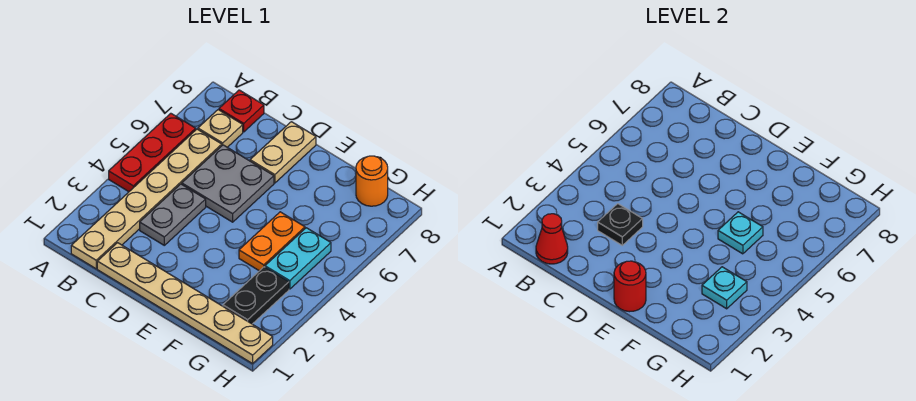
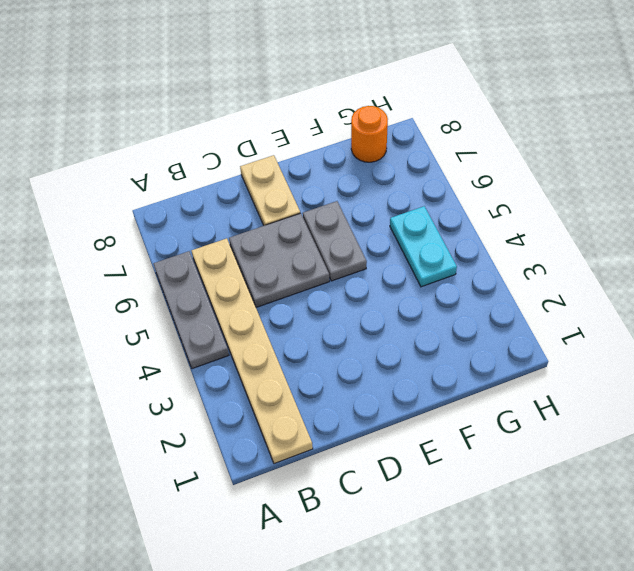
grey plate A4:A6 level 1 -> red plate A4:A6 level 1
grey plate E5:E6 level 1 -> grey plate C3:C4 level 1
none -> tan plate B7 level 1
none -> red plate B8 level 1
none -> tan plate C1:H1 level 1

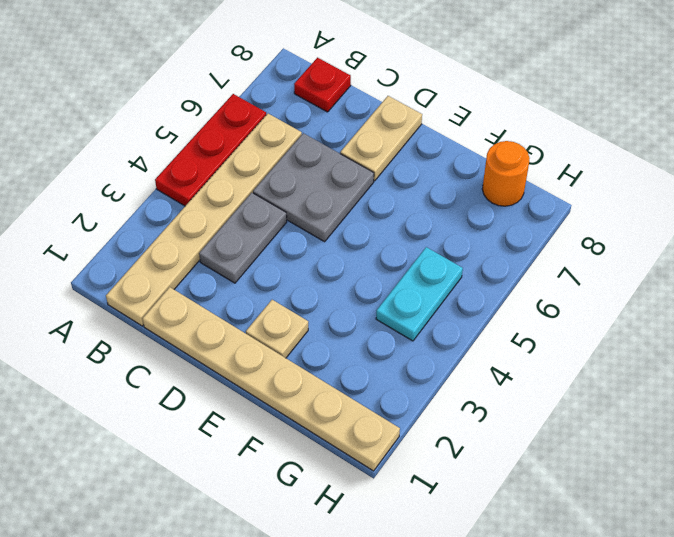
tan plate E2 level 1 -> tan plate B7 level 1
none -> orange plate F4:F5 level 1
none -> black plate G2:G3 level 1
none -> red cone B1 level 2

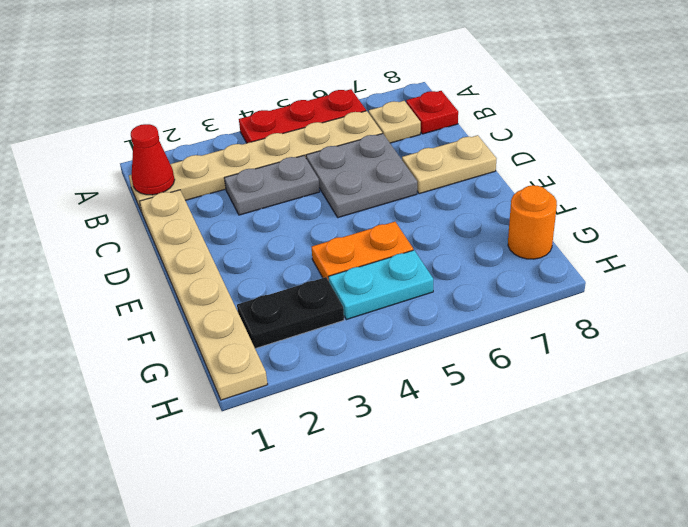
none -> black plate C3 level 2
none -> red round brick E1 level 2
none -> cyan plate F5 level 2

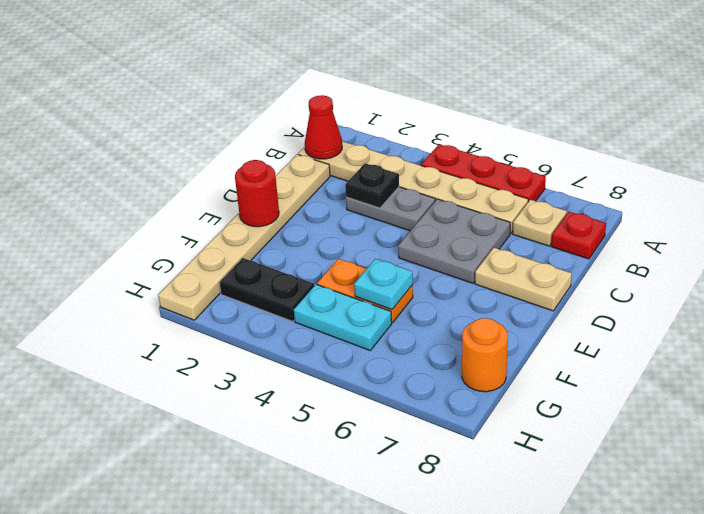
none -> cyan plate G3 level 2

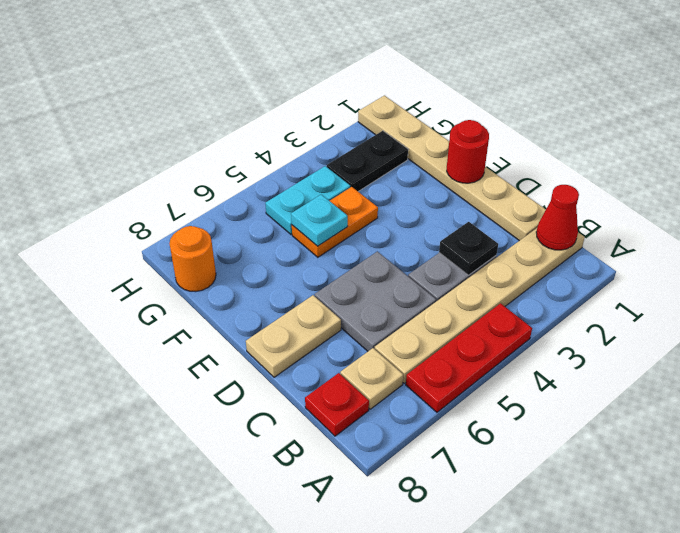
none -> cyan plate G3 level 2

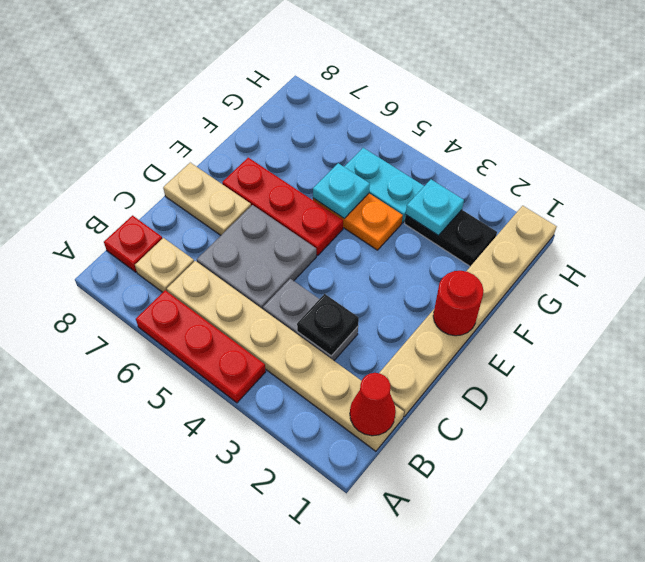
red plate E5:E7 level 1 -> none
none -> orange round brick G8 level 1

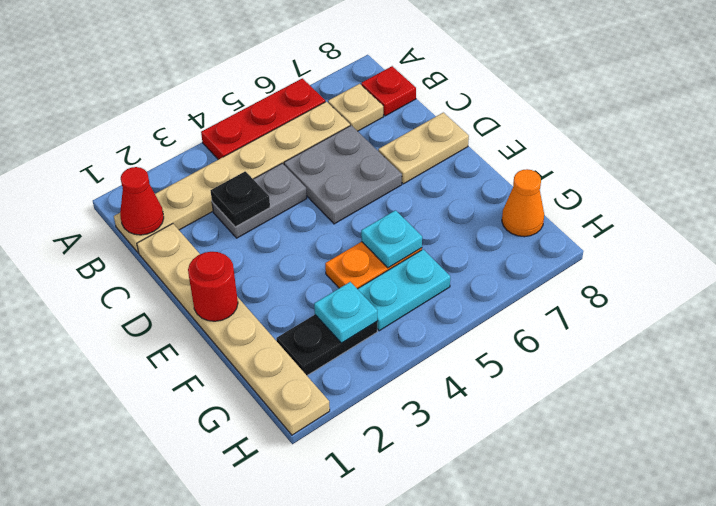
orange cone G8 level 1 -> orange round brick G8 level 1

